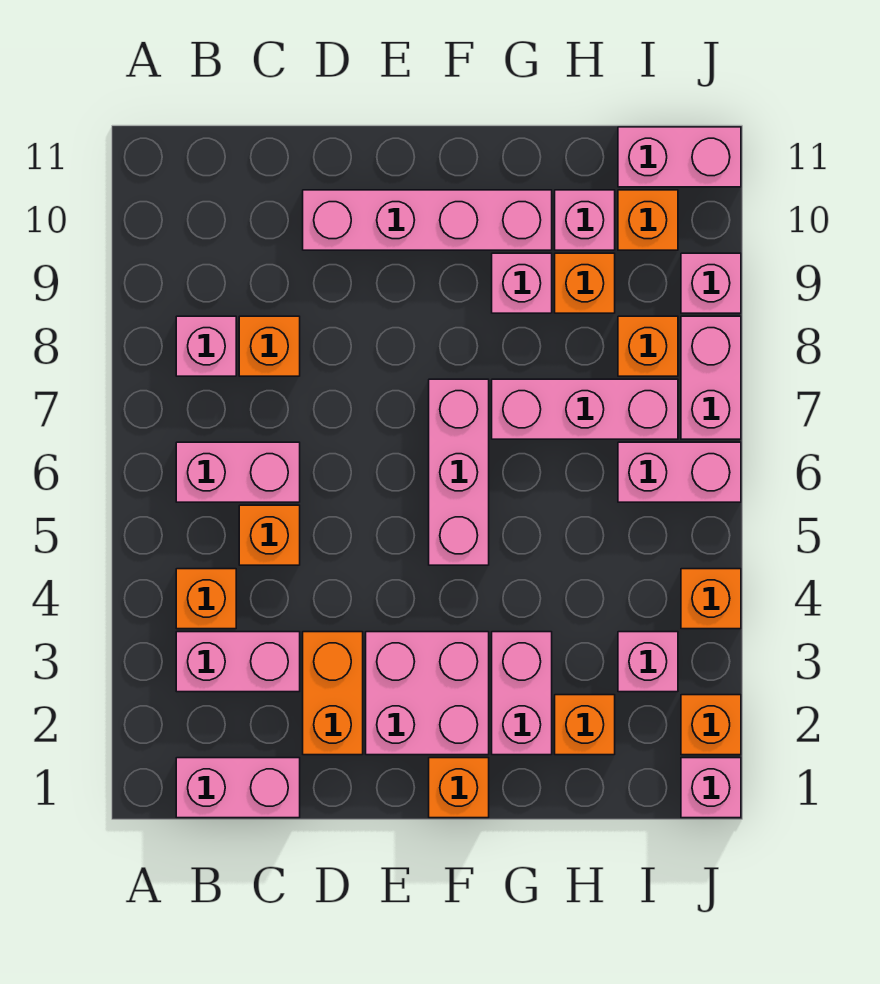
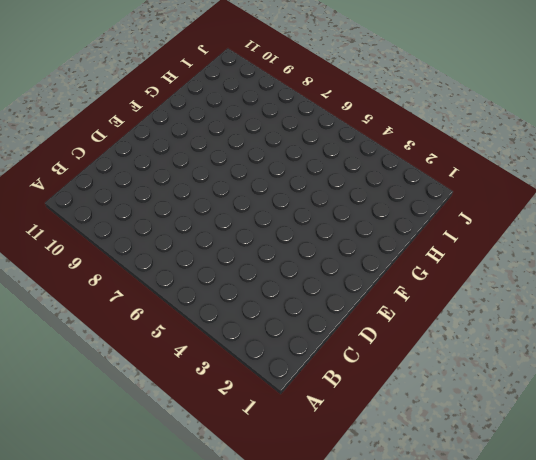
none -> pink brick B1:C1 level 1
none -> pink brick B3:C3 level 1
none -> orange brick B4 level 1

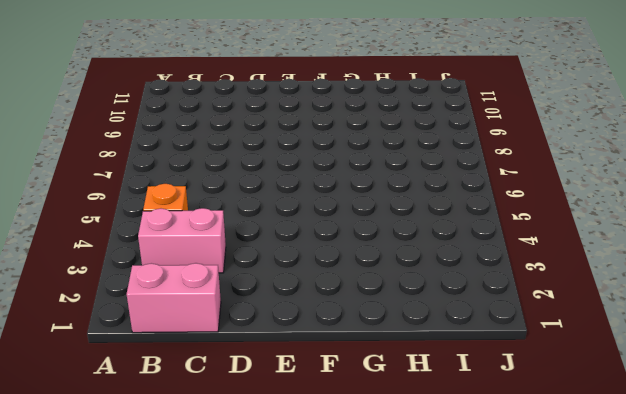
none -> pink brick B6:C6 level 1
none -> pink brick B8 level 1
none -> orange brick C5 level 1

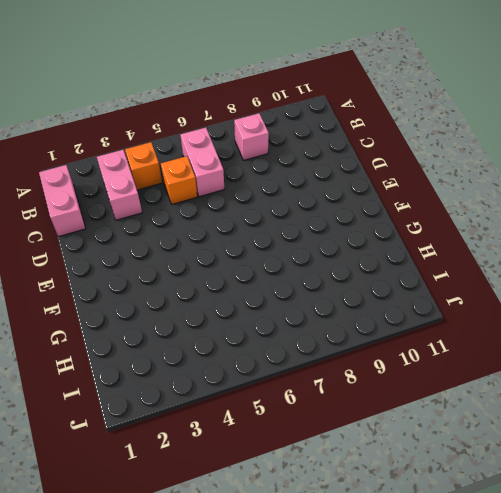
none -> orange brick C8 level 1
none -> orange brick D2:D3 level 1
none -> pink brick D10:G10 level 1

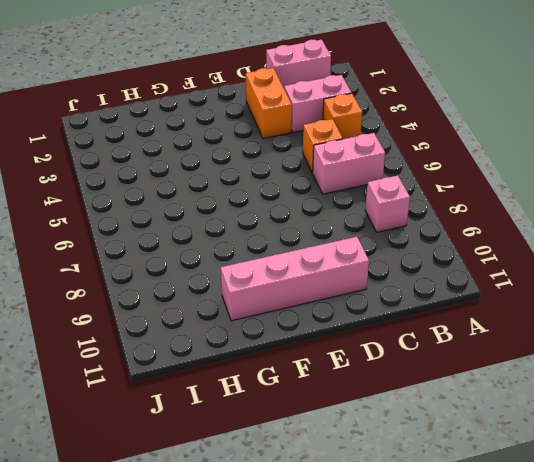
none -> orange brick C8 level 1
none -> pink brick E2:F3 level 1
none -> orange brick F1 level 1

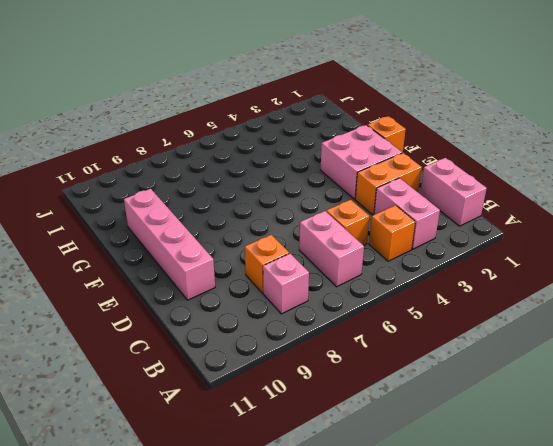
none -> pink brick F5:F7 level 1
none -> pink brick G2:G3 level 1
none -> pink brick G7:I7 level 1

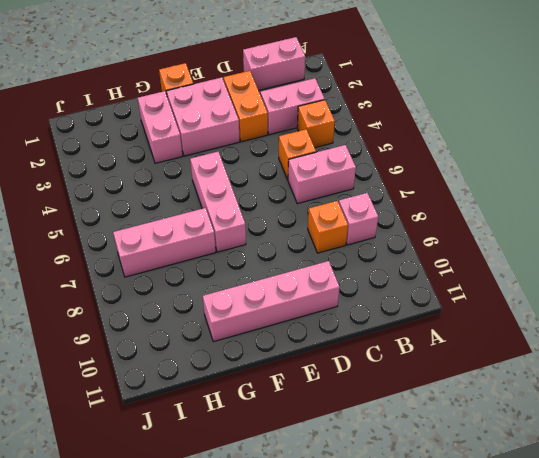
none -> pink brick G9 level 1
none -> orange brick H2 level 1
none -> orange brick H9 level 1

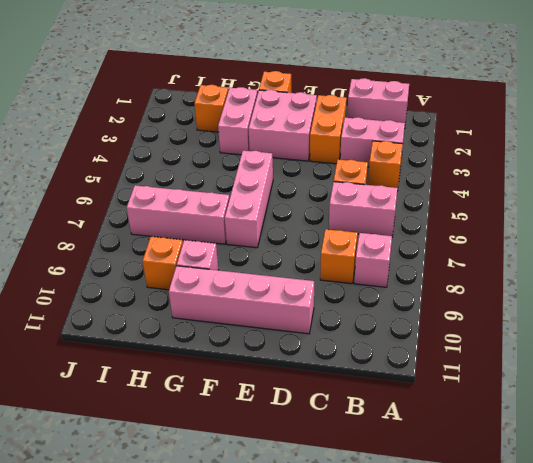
none -> pink brick H10 level 1
none -> pink brick I3 level 1
none -> pink brick I6:J6 level 1

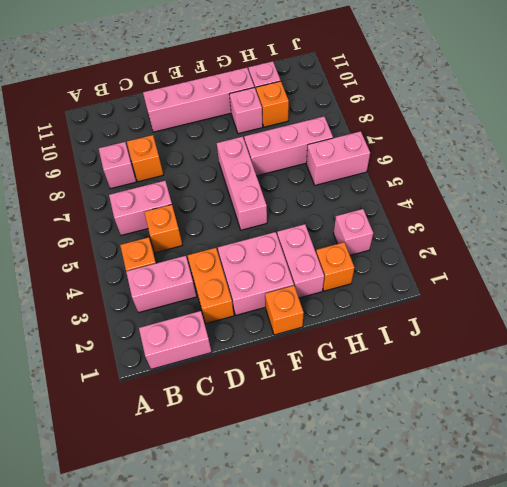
none -> orange brick I8 level 1
none -> orange brick I10 level 1
none -> pink brick I11:J11 level 1

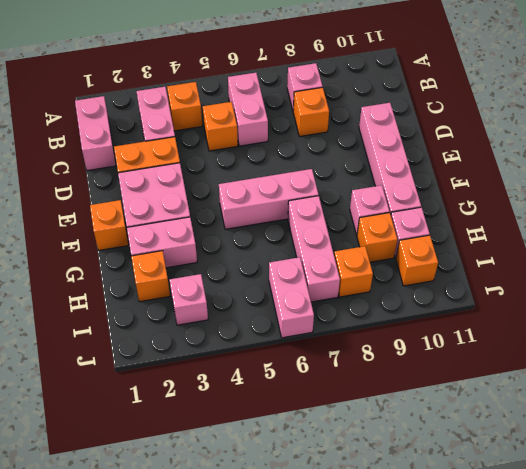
none -> pink brick I11:J11 level 1
none -> pink brick J1 level 1
none -> orange brick J2 level 1

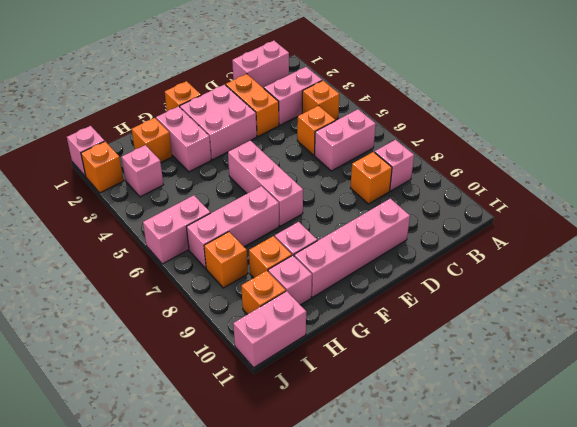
none -> orange brick J4 level 1
none -> pink brick J7:J8 level 1
none -> pink brick J9 level 1

